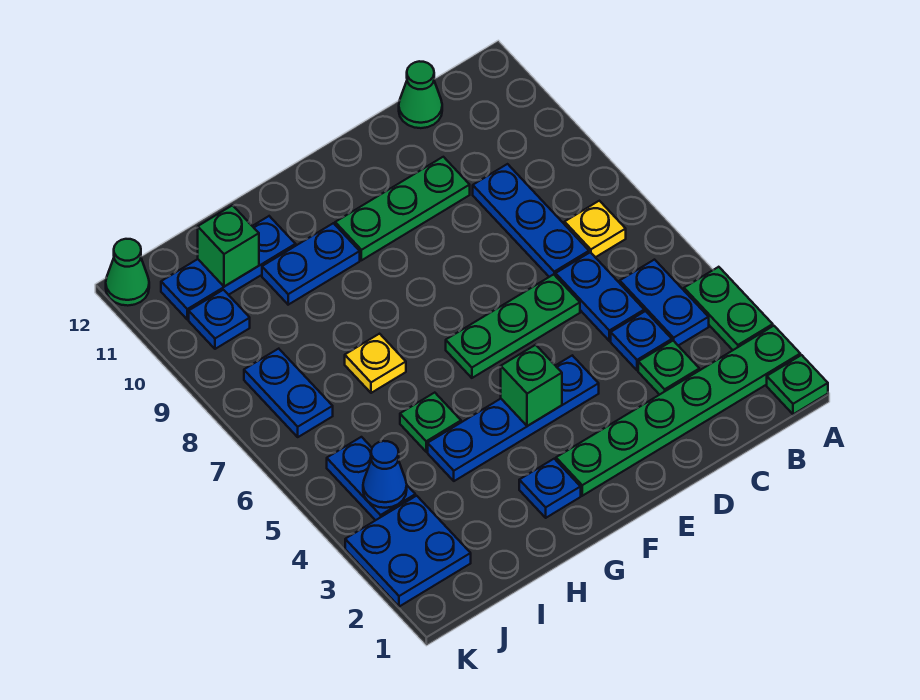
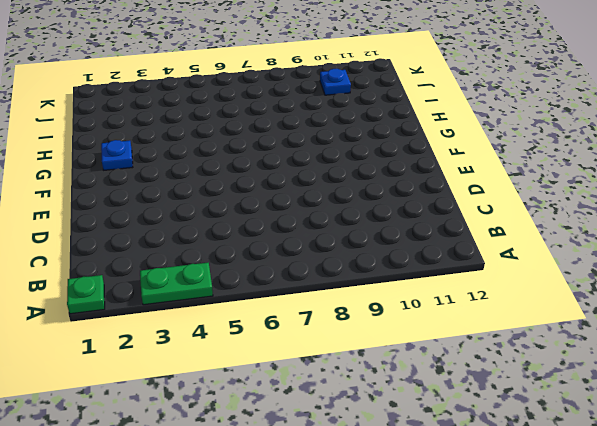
none -> green plate A2:F2 level 1
none -> blue plate B4:B5 level 1
none -> yellow plate B7 level 1

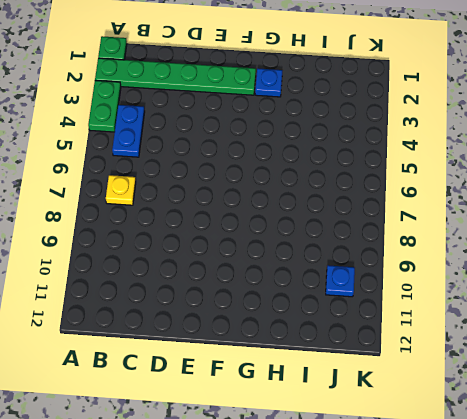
none -> green plate C3 level 1
none -> blue plate C4 level 1
none -> blue plate C5:C6 level 1

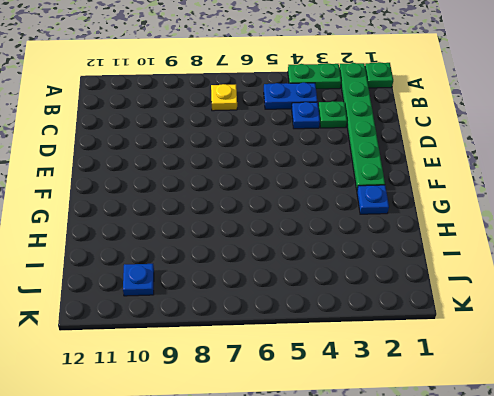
none -> blue plate C5:C6 level 1
none -> blue plate C7:C9 level 1
none -> green cone C12 level 1

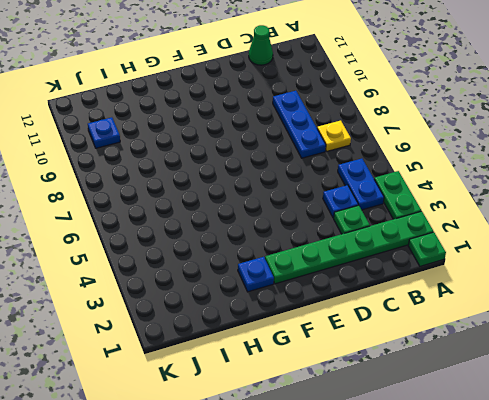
none -> blue plate C5:C6 level 1
none -> green plate D6:F6 level 1
none -> green plate D10:F10 level 1

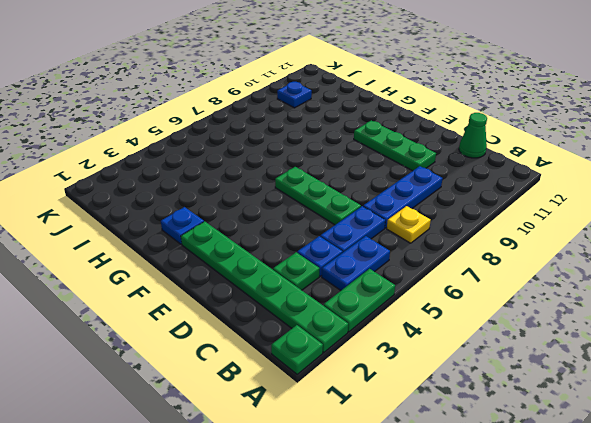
none -> blue plate E4:H4 level 1
none -> blue plate G10:H10 level 1
none -> green plate H5 level 1

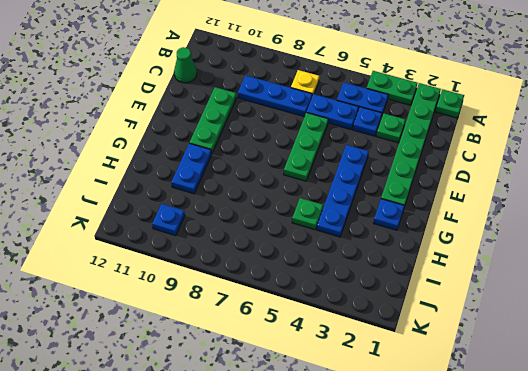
none -> yellow plate H7 level 1
none -> blue plate H11:J11 level 1
none -> blue plate J2:K3 level 1

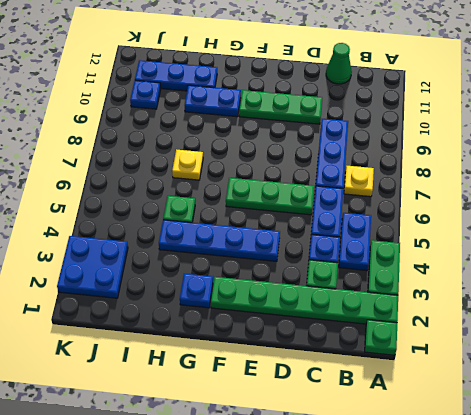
none -> blue plate J4:J5 level 1
none -> blue plate J7:J8 level 1
none -> green cone K12 level 1

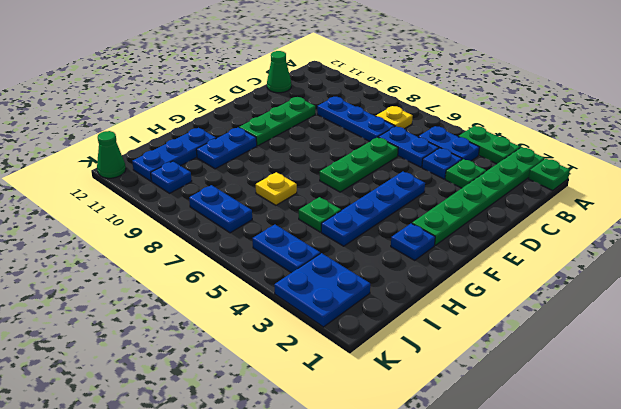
none -> green brick F4 level 2
none -> green brick I11 level 2
none -> blue cone J4 level 2

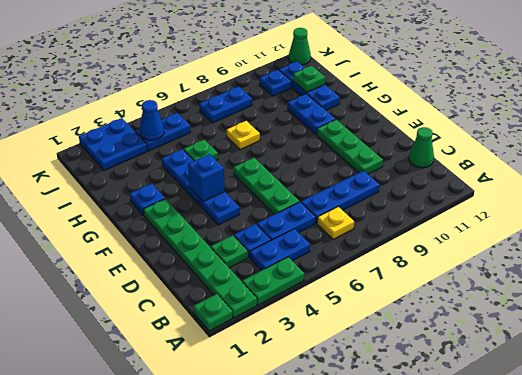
blue brick F4 level 2 -> green brick F4 level 2
green plate I11 level 2 -> green brick I11 level 2

